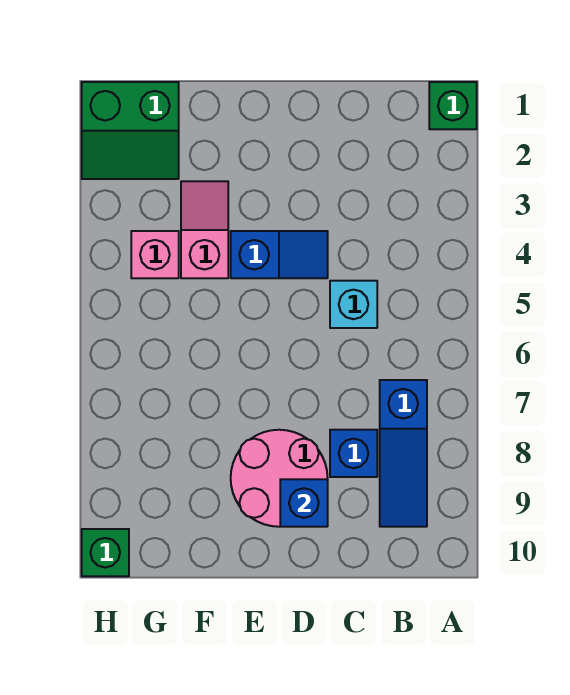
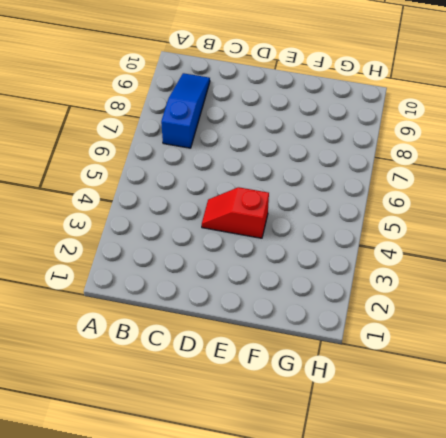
red slope D4:E4 level 1 top E -> blue slope D4:E4 level 1 top E
none -> green brick A1 level 1
none -> cyan brick C5 level 1

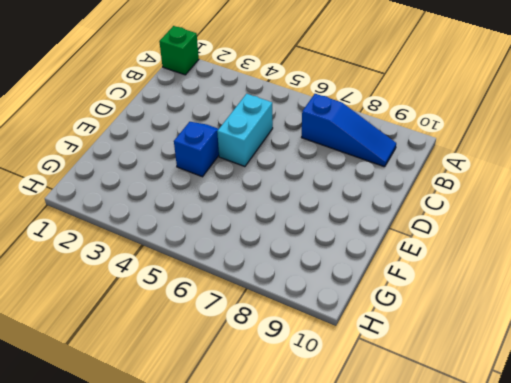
cyan brick C5:D5 level 1 -> cyan brick C5 level 1
none -> blue brick C8 level 1
none -> pink round brick D8:E9 level 1

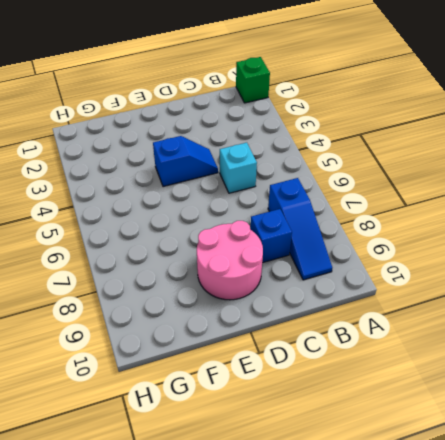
none -> pink slope F3:F4 level 1 top 4
none -> green slope G1:H2 level 1 top 1

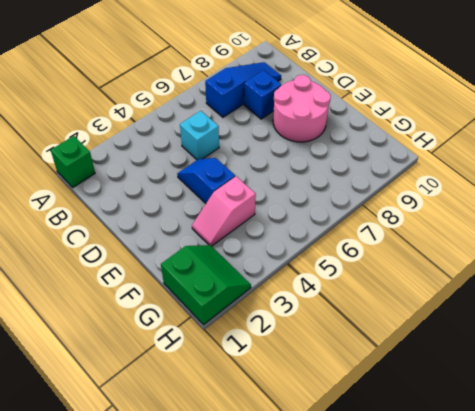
none -> pink brick G4 level 1
none -> green brick H10 level 1

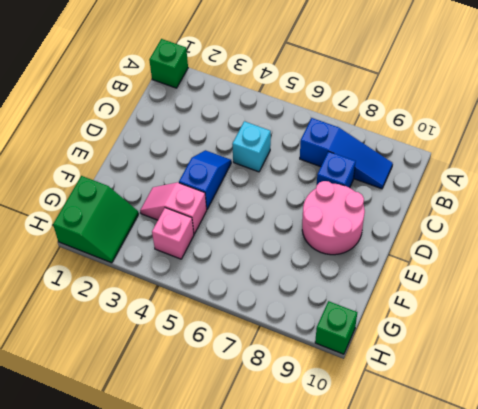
none -> blue brick D9 level 2

